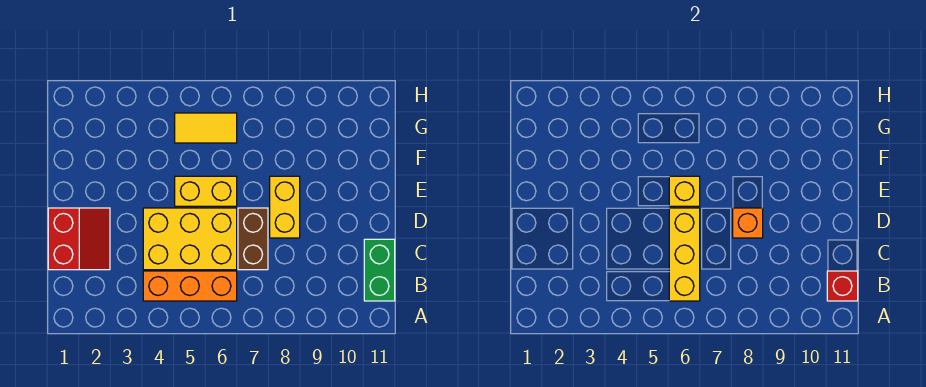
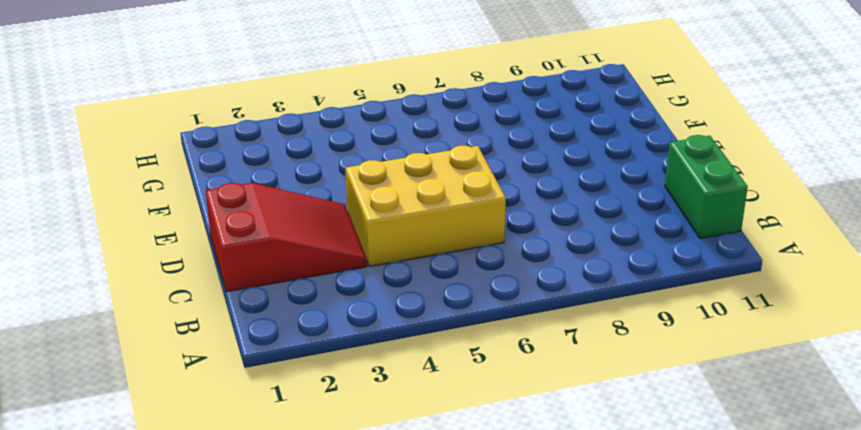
red slope C1:D3 level 1 top 1 -> red slope C1:D2 level 1 top 1
none -> orange brick B4:B6 level 1
none -> brown brick C7:D7 level 1
none -> yellow brick D8:E8 level 1

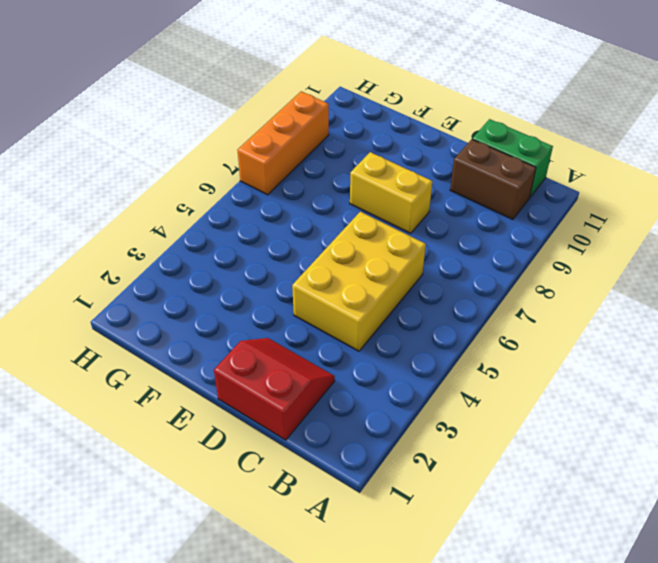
brown brick B10:C10 level 1 -> brown brick C7:D7 level 1
orange brick H7:H9 level 1 -> orange brick B4:B6 level 1
none -> yellow brick E5:E6 level 1
none -> yellow tile G5:G6 level 1
none -> yellow brick B6:D6 level 2

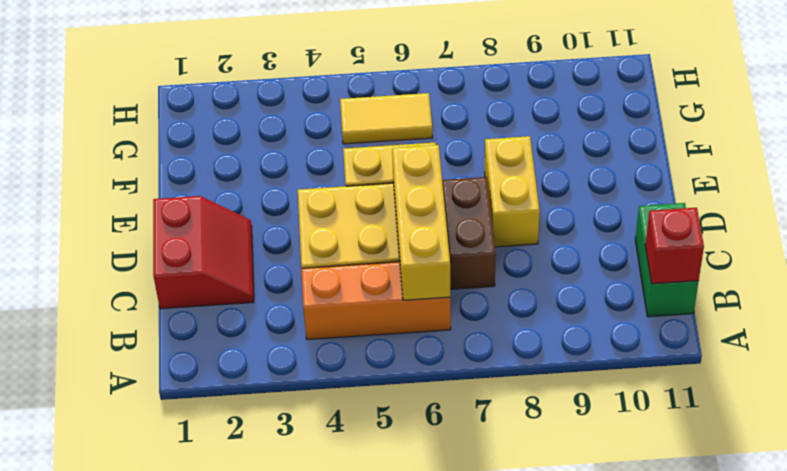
none -> orange brick D8 level 2
none -> yellow brick E6 level 2

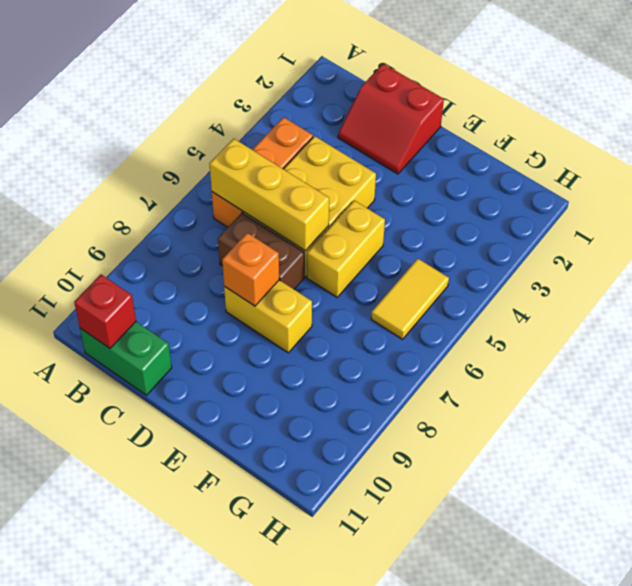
none -> yellow brick E6 level 2

